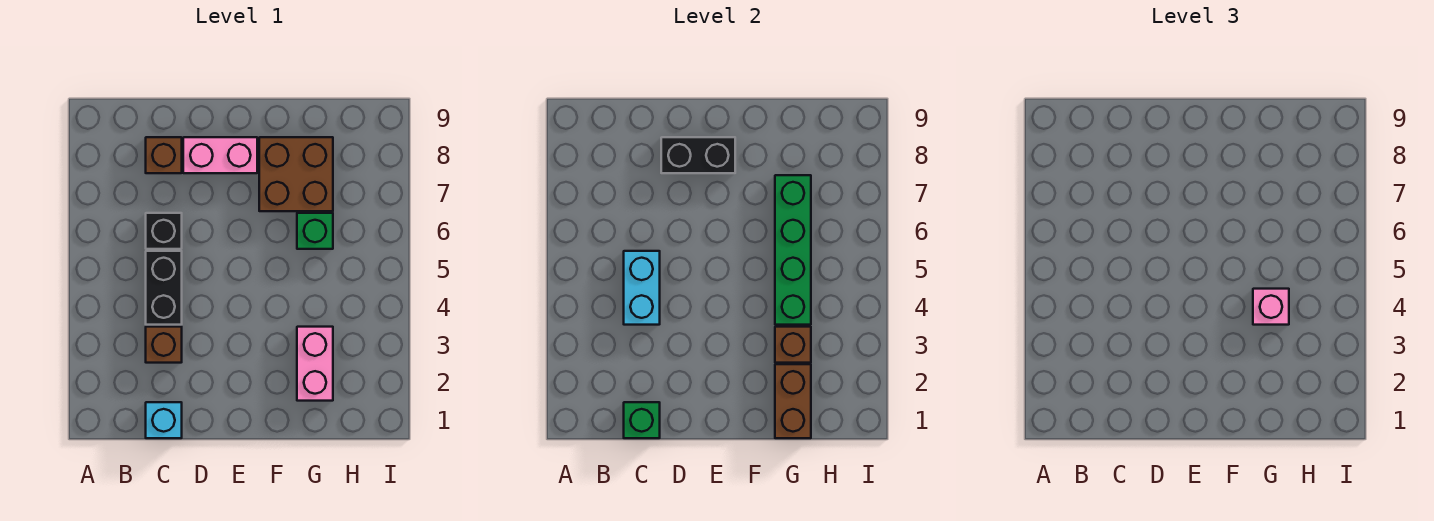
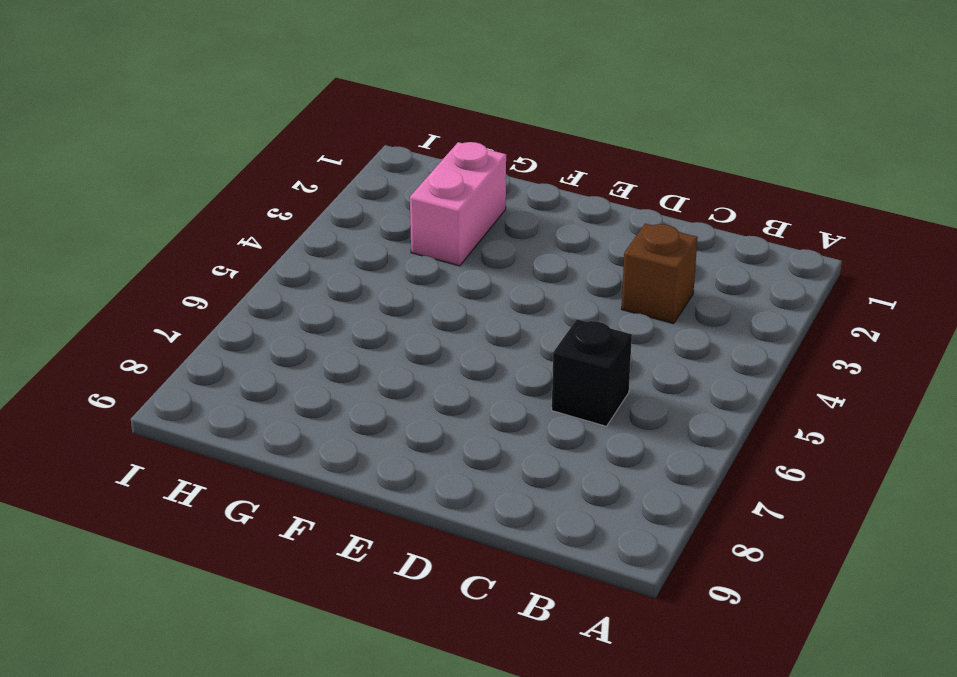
none -> cyan brick C1 level 1
none -> black brick C4:C5 level 1
none -> brown brick C8 level 1

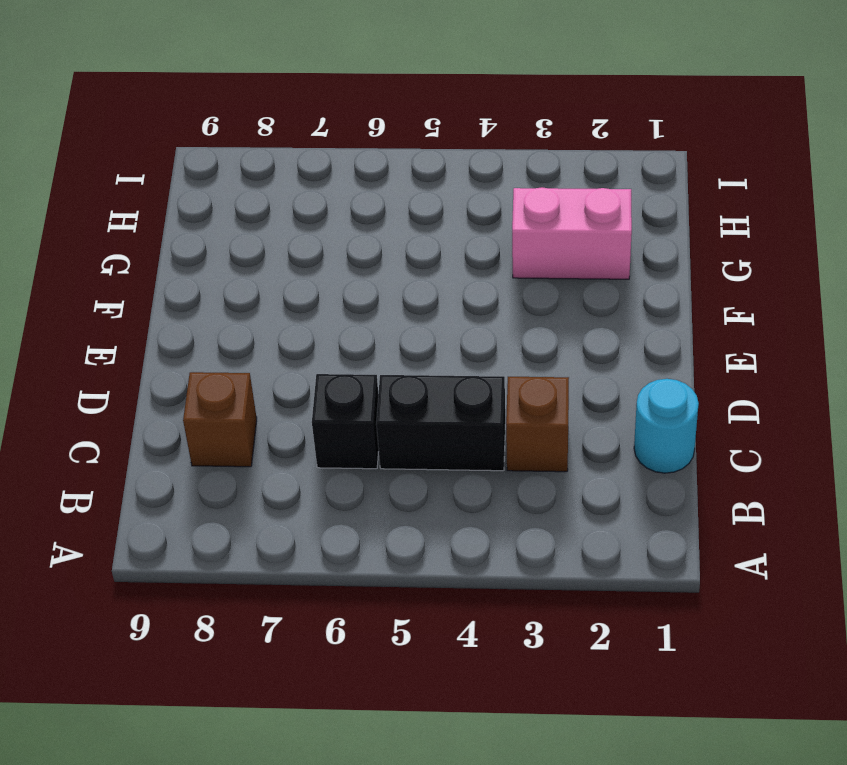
cyan round brick C1 level 1 -> cyan brick C1 level 1
none -> pink brick D8:E8 level 1
none -> brown brick F7:G8 level 1
none -> green brick G6 level 1

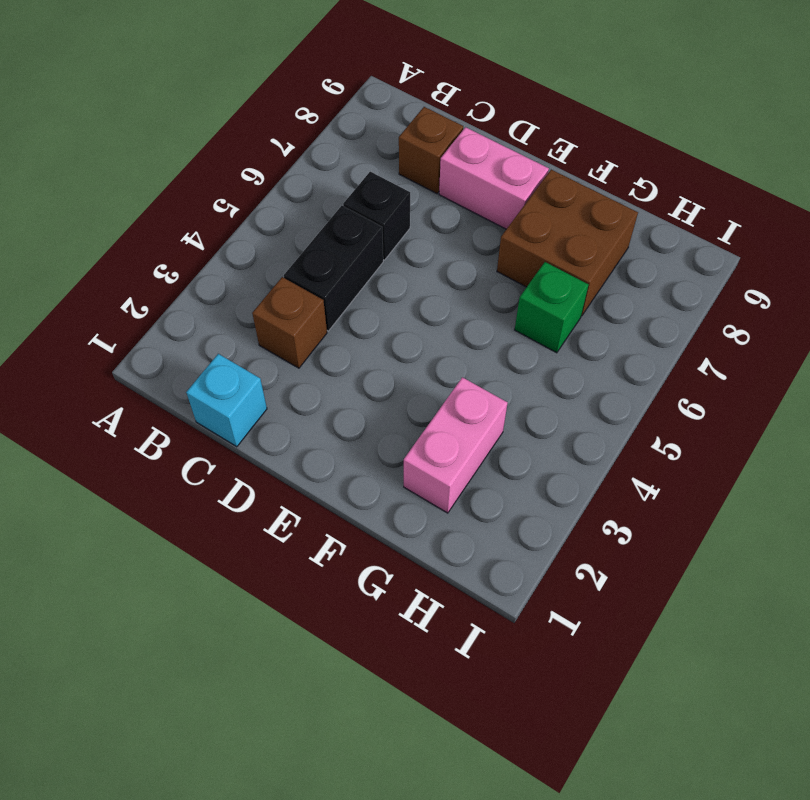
none -> green brick C1 level 2
none -> cyan brick C4:C5 level 2
none -> black brick D8:E8 level 2

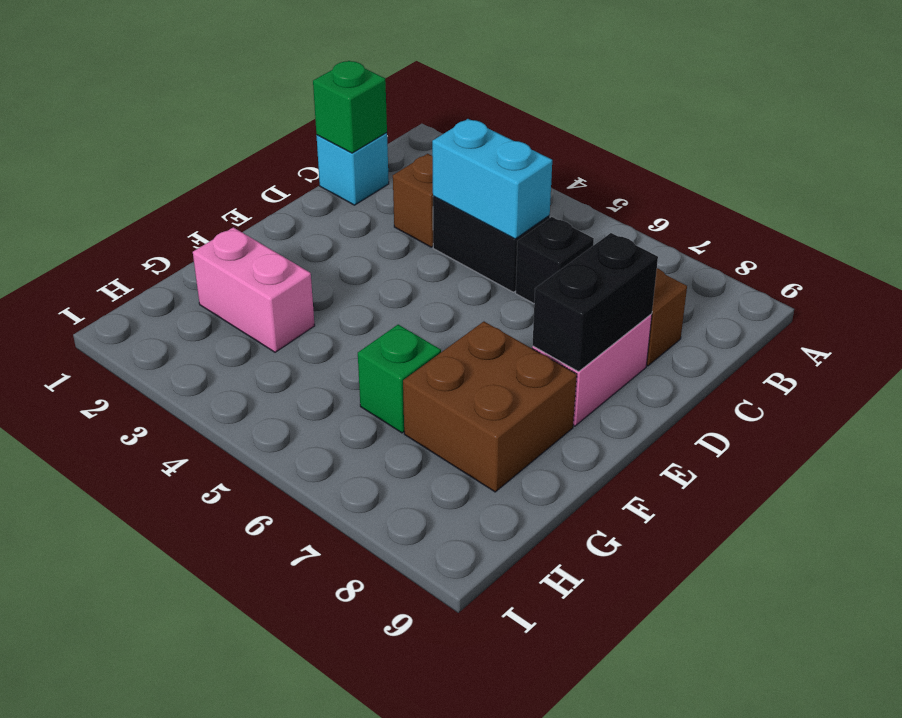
none -> brown brick G1:G2 level 2
none -> brown brick G3 level 2
none -> green brick G4:G7 level 2

